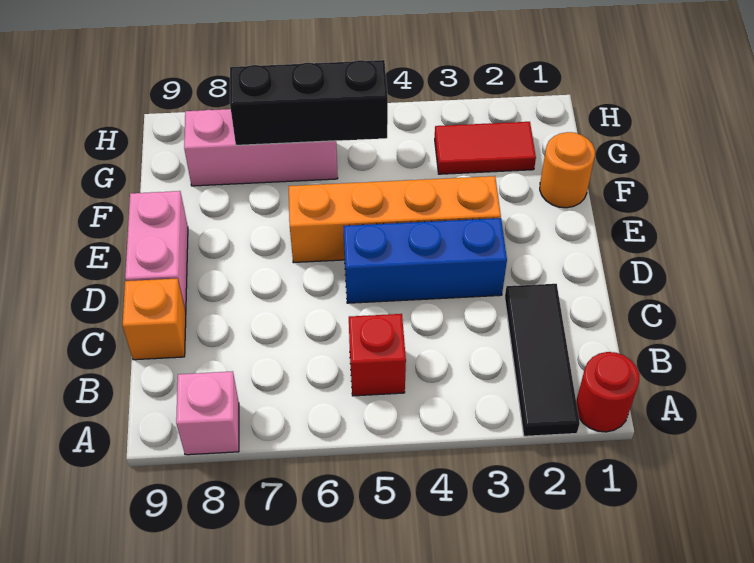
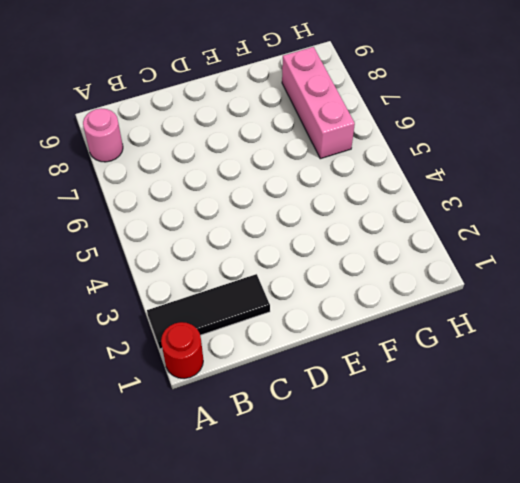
pink round brick A8 level 1 -> pink brick A8 level 1
none -> red brick B5 level 1
none -> orange brick C9 level 1
none -> blue brick D3:D5 level 1

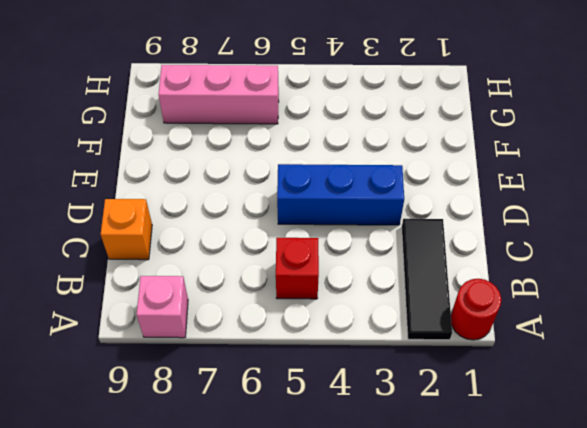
none -> pink brick D9:E9 level 1
none -> orange brick E3:E6 level 1
none -> orange round brick F1 level 1

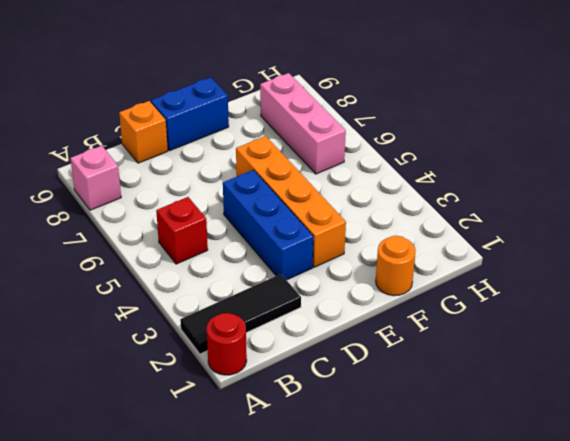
blue brick D9:E9 level 1 -> pink brick D9:E9 level 1
none -> red tile G2:G3 level 1
none -> black brick G5:G7 level 2

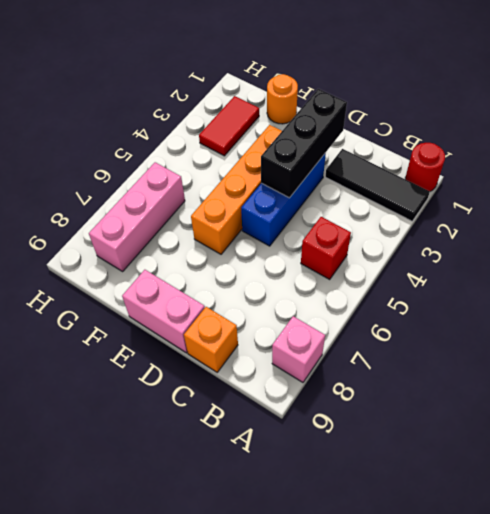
black brick D2:D4 level 2 -> black brick G5:G7 level 2

